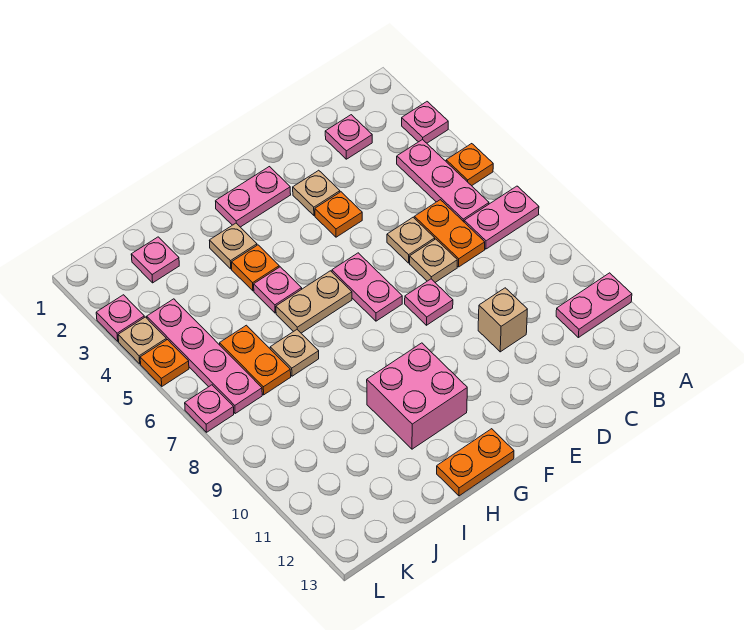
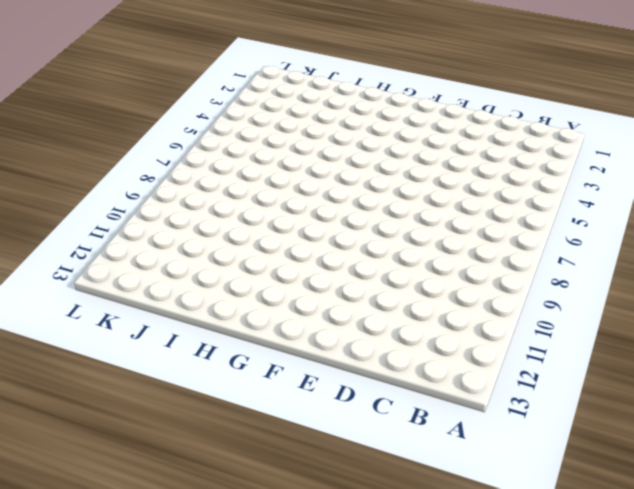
none -> pink plate A3 level 1
none -> orange plate A5 level 1
none -> pink plate A7:B7 level 1

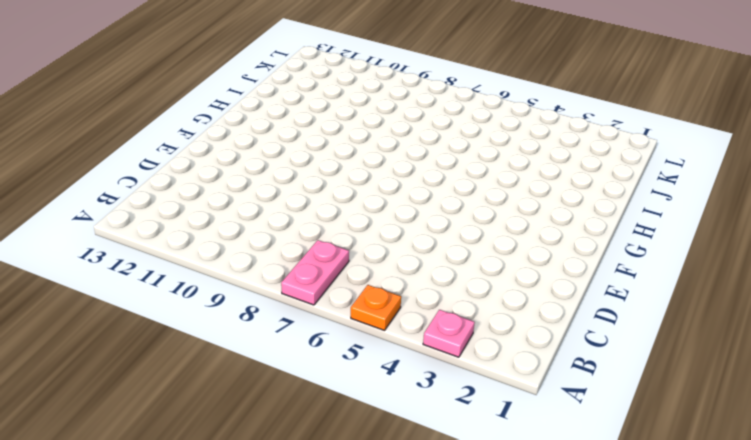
none -> pink plate A11:B11 level 1
none -> pink plate B4:B6 level 1
none -> pink plate C2 level 1

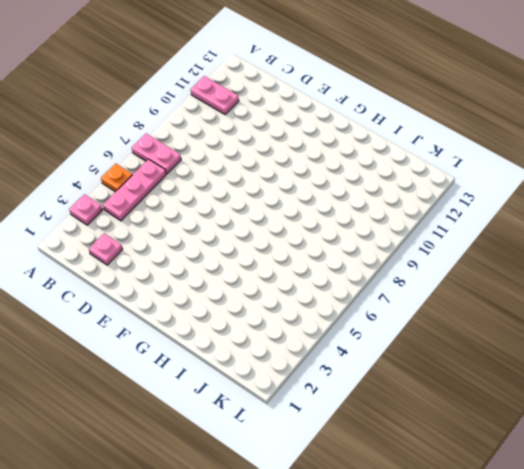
none -> orange plate C6:C7 level 1
none -> tan plate D6 level 1
none -> tan plate D7 level 1

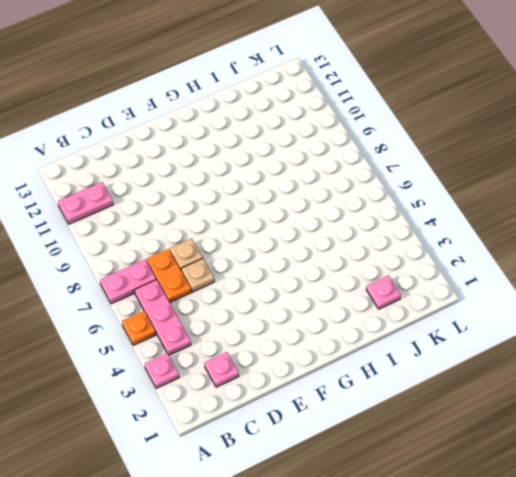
none -> tan brick D10 level 1
none -> tan plate E3 level 1
none -> orange plate E4 level 1

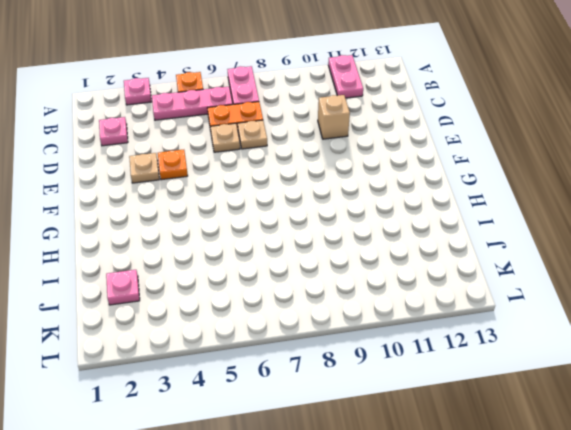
none -> pink plate E8 level 1
none -> pink plate F2:G2 level 1
none -> pink plate F6:F7 level 1

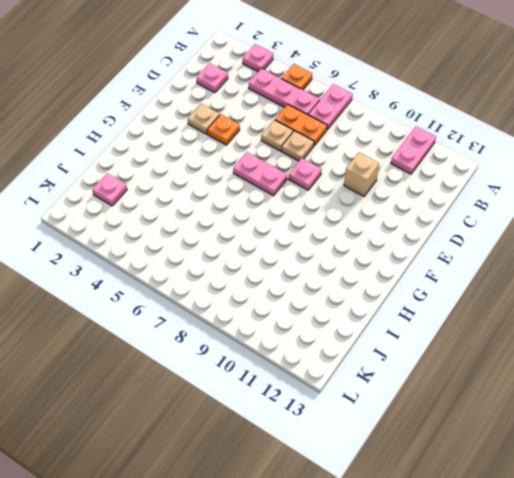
none -> pink plate F2:G2 level 1
none -> tan plate G6:H6 level 1
none -> pink brick G10:H11 level 1

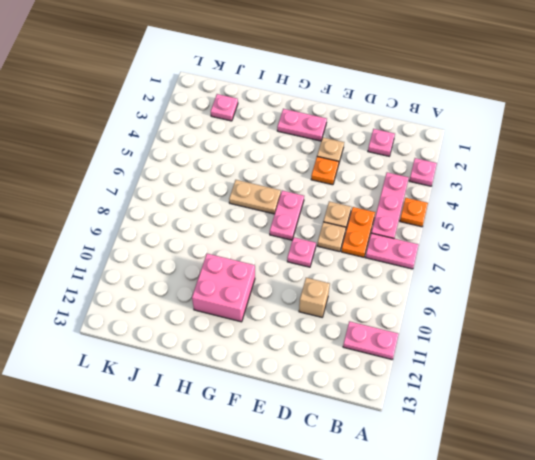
none -> orange plate G13:H13 level 1
none -> tan plate H3 level 1
none -> orange plate H4 level 1

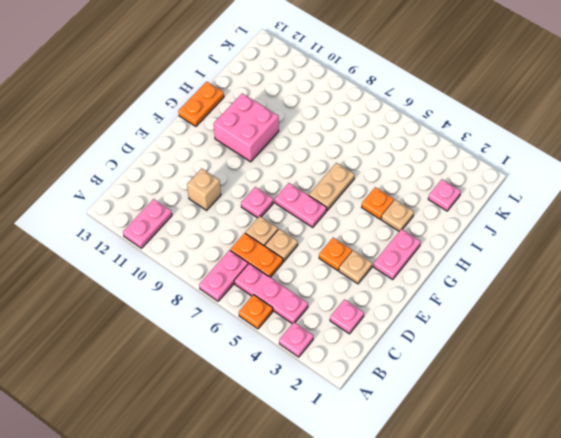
none -> pink plate H5 level 1
none -> tan plate I7 level 1
none -> orange plate J6:J7 level 1

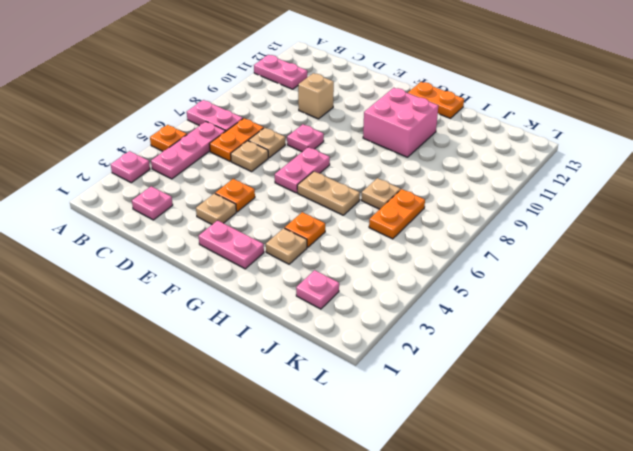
none -> pink plate H5 level 1
none -> pink plate K4:K7 level 1
none -> pink plate L3 level 1

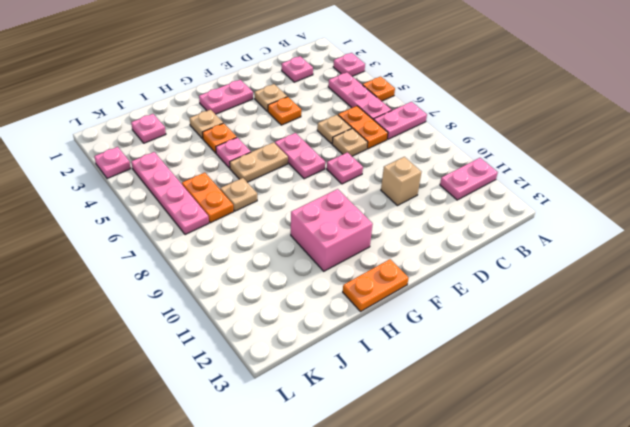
none -> tan plate L4 level 1
none -> orange plate L5 level 1
none -> pink plate L7 level 1

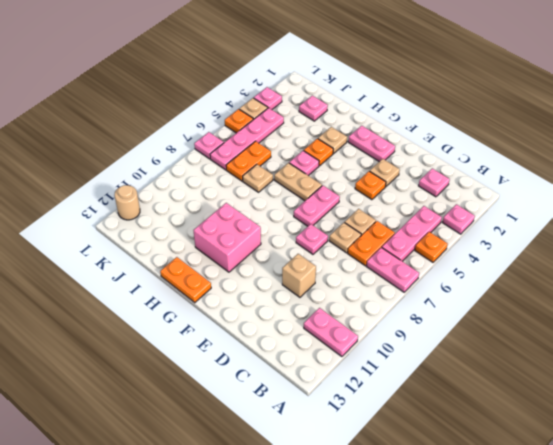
tan round brick L12 level 1 -> none

